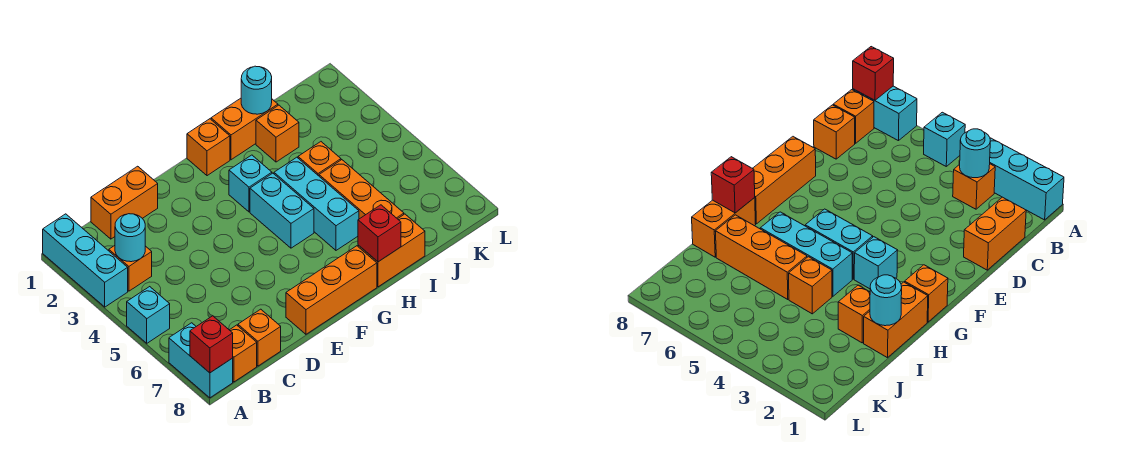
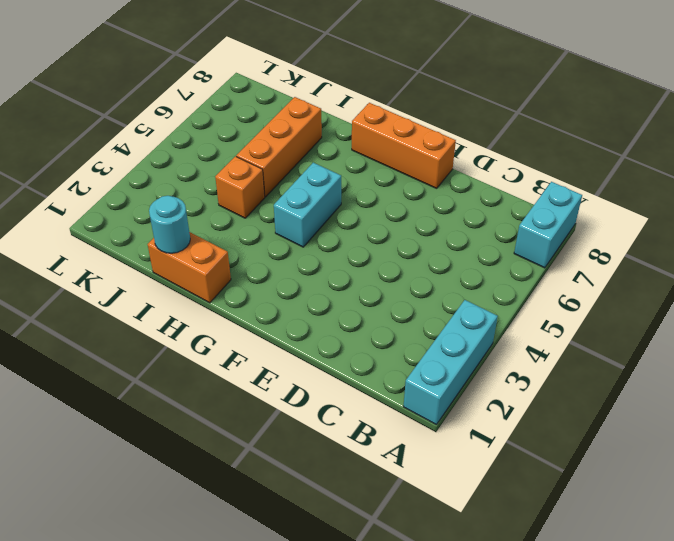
none -> cyan brick A5 level 1
none -> orange brick B3 level 1
none -> orange brick B8 level 1

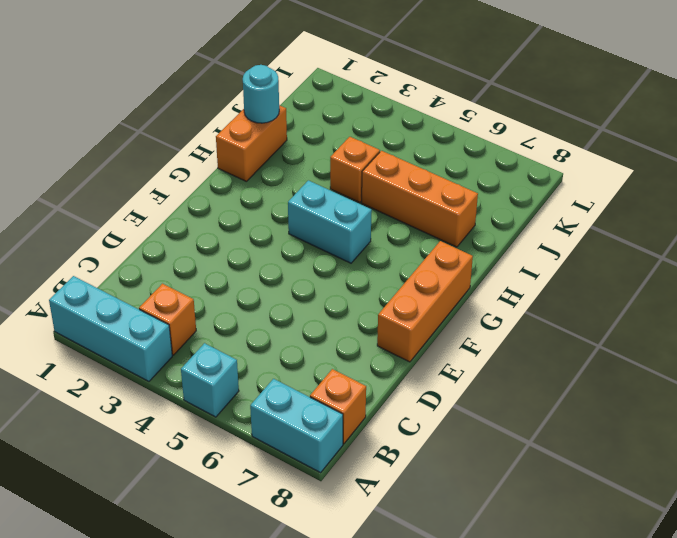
none -> orange brick C1:D1 level 1
none -> orange brick C8 level 1
none -> orange brick G1 level 1

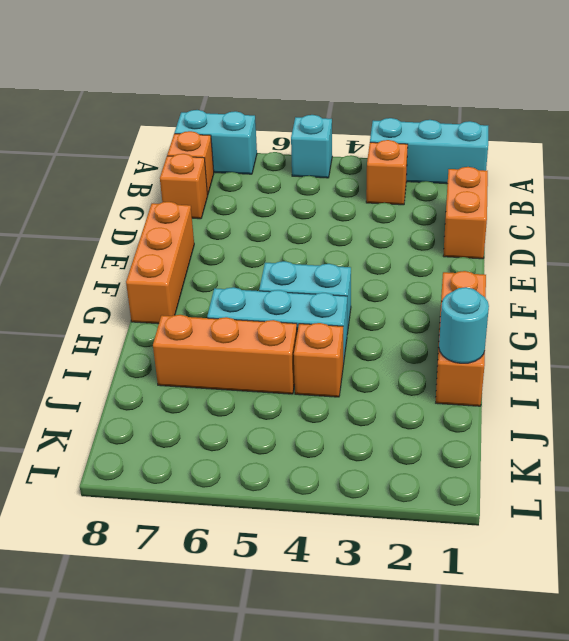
none -> cyan brick G3 level 1
none -> orange brick H8:I8 level 1
none -> orange brick I2 level 1

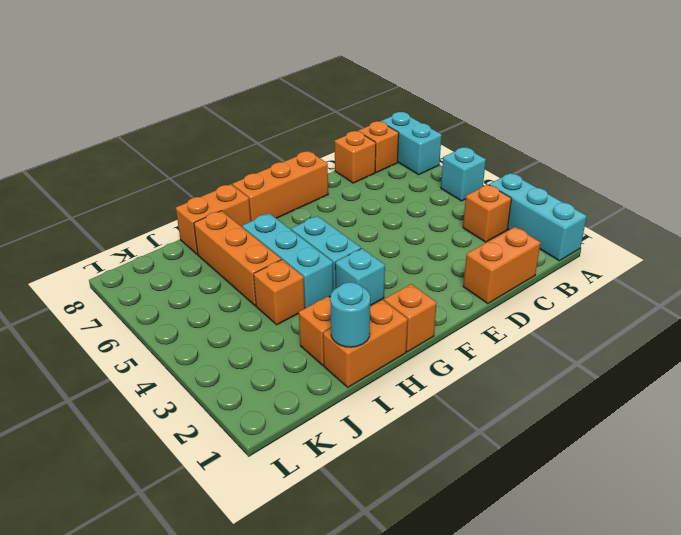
none -> red brick A8 level 2
none -> cyan round brick B3 level 2
none -> red brick H8 level 2

